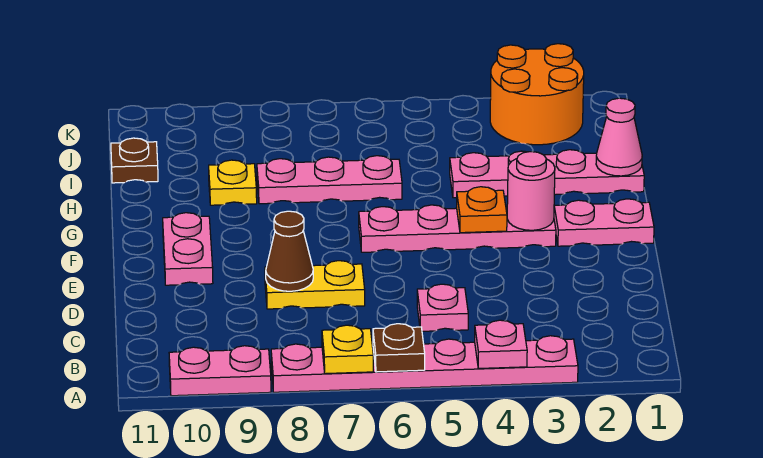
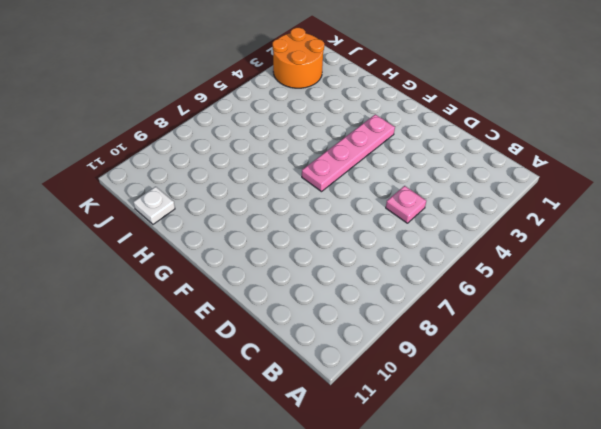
white plate I11 level 1 -> brown plate I11 level 1
none -> pink plate A3:A8 level 1
none -> pink plate A9:A10 level 1
none -> yellow plate D7:D8 level 1

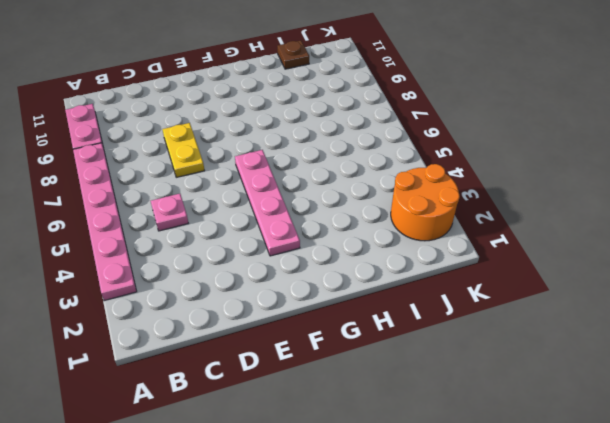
none -> pink plate E10:F10 level 1
none -> pink plate F1:F2 level 1
none -> pink plate H1:H4 level 1

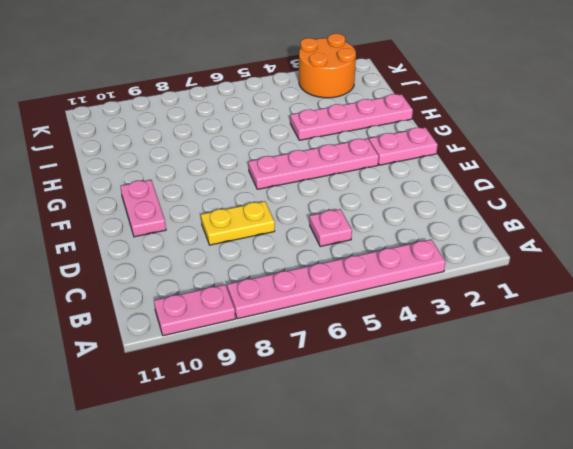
none -> pink plate H6:H8 level 1
none -> yellow plate H9 level 1
none -> brown plate I11 level 1

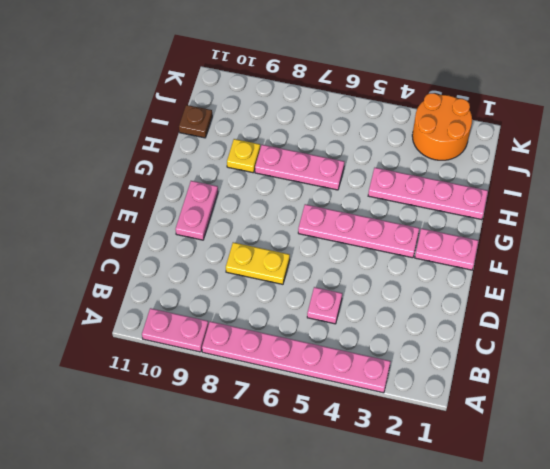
none -> pink plate A4 level 2
none -> brown plate A6 level 2
none -> yellow plate A7 level 2

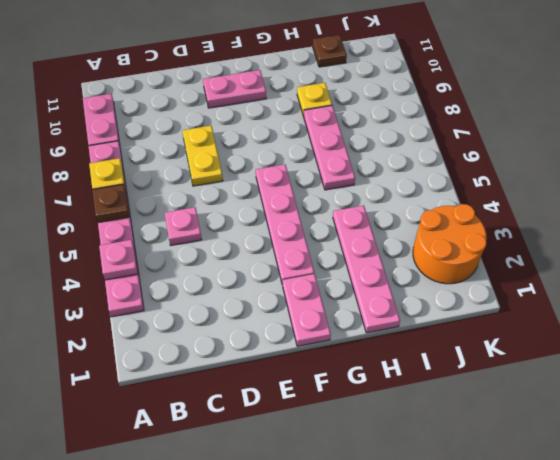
none -> brown cone D8 level 2
none -> pink round brick F3 level 2
none -> orange plate F4 level 2

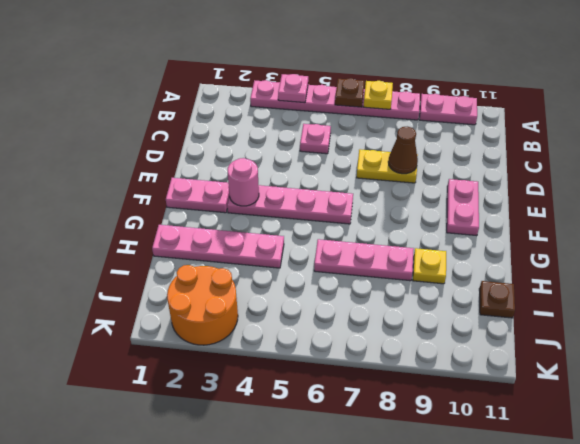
none -> orange plate F4 level 2
none -> pink cone H1 level 2

